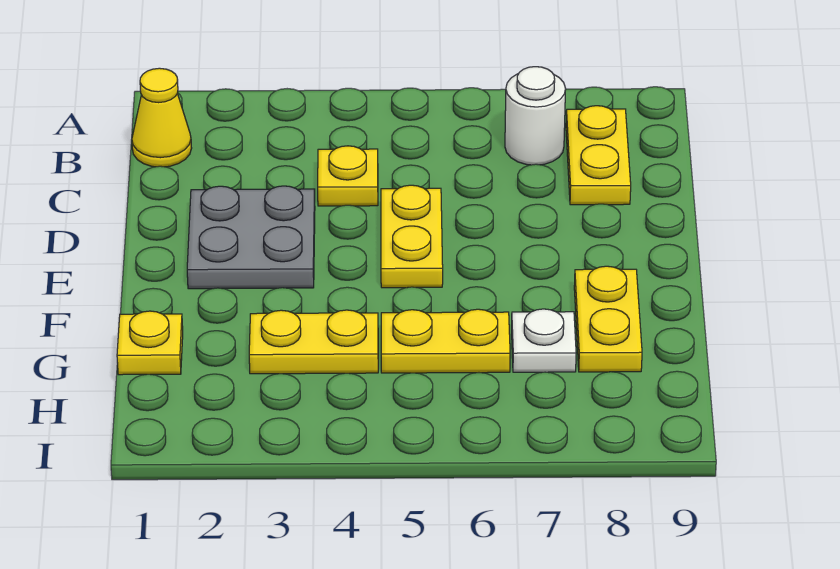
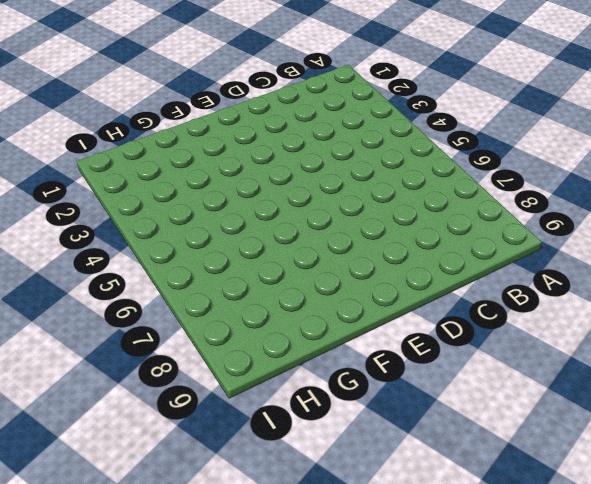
none -> yellow cone B1 level 1
none -> white round brick B7 level 1

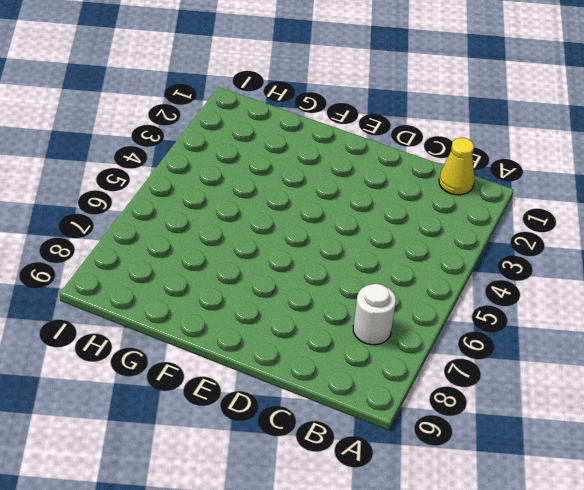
none -> yellow plate B8:C8 level 1
none -> yellow plate C4 level 1

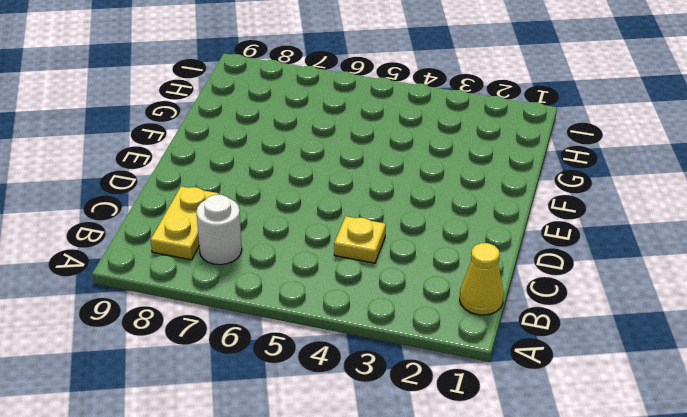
none -> grey plate D2:E3 level 1
none -> yellow plate D5:E5 level 1

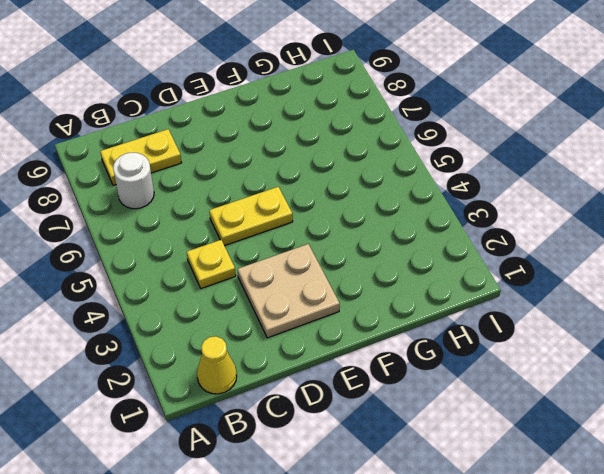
tan plate D2:E3 level 1 -> grey plate D2:E3 level 1
none -> yellow plate F8:G8 level 1
none -> yellow plate G1 level 1

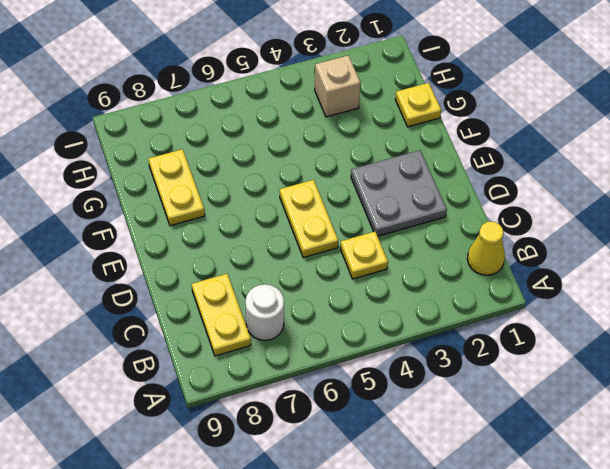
tan brick H3 level 1 -> none
none -> yellow plate G3:G4 level 1
none -> yellow plate G5:G6 level 1

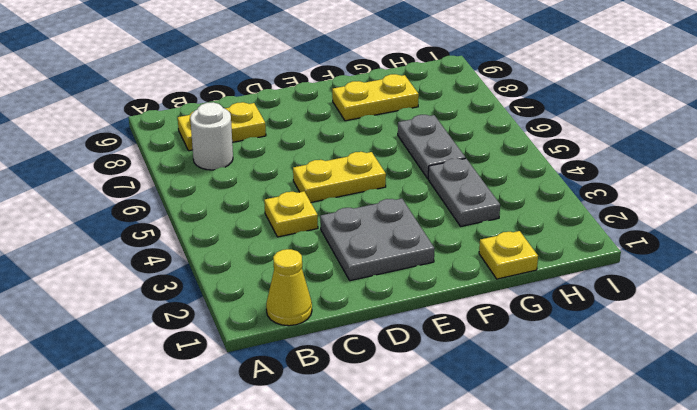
grey plate G3:G4 level 1 -> yellow plate G3:G4 level 1
grey plate G5:G6 level 1 -> yellow plate G5:G6 level 1
none -> white plate G7 level 1

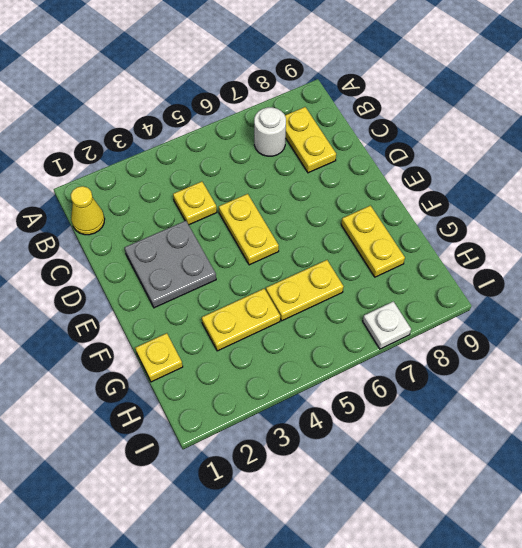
white plate I7 level 1 -> white plate G7 level 1

